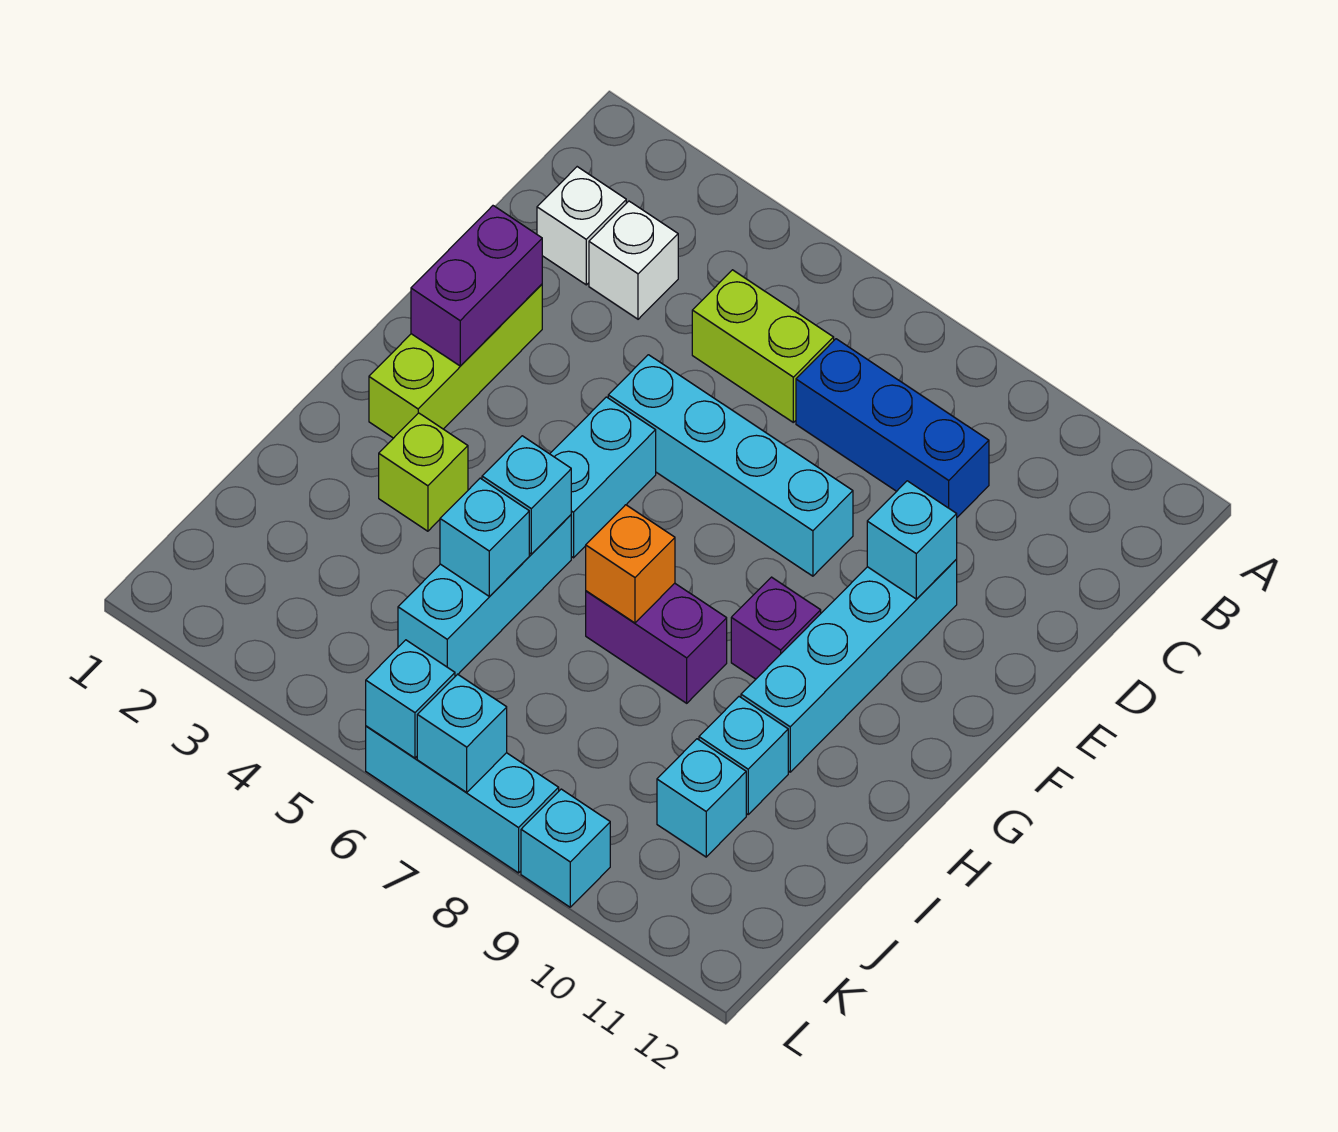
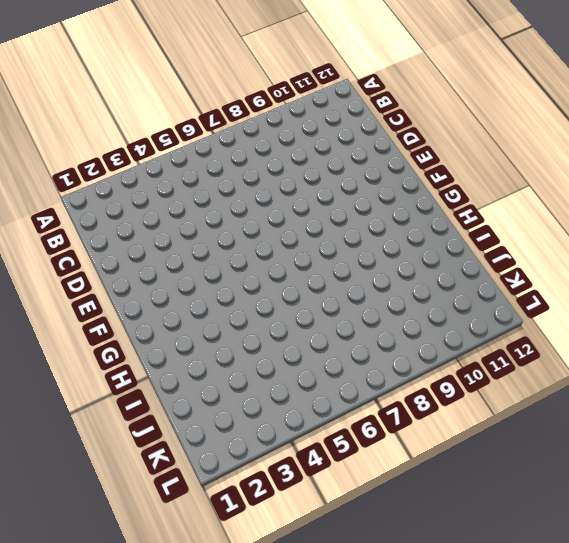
none -> white brick C2 level 1
none -> white brick C3 level 1
none -> lime brick C5:C6 level 1

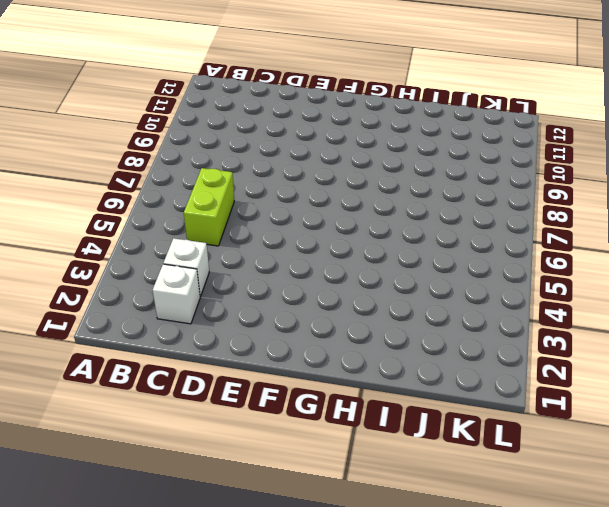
none -> blue brick C7:C9 level 1
none -> lime brick E2:G2 level 1
none -> cyan brick E5:E8 level 1

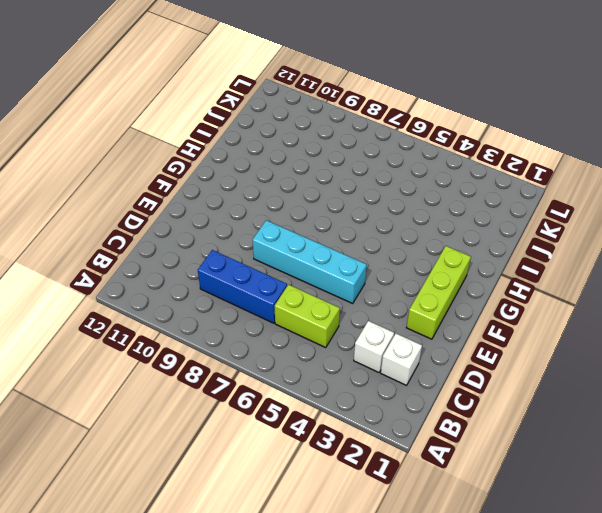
none -> cyan brick E10:H10 level 1
none -> cyan brick F5:G5 level 1
none -> purple brick G9 level 1

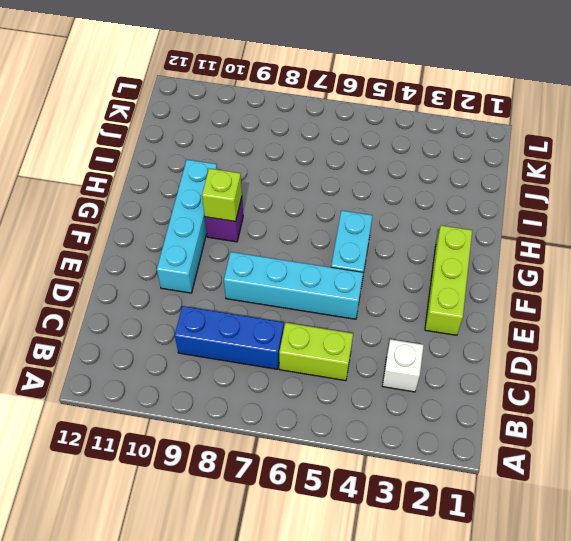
lime brick G9 level 2 -> lime brick H3 level 1
none -> white brick C2 level 1
none -> cyan brick H5:J5 level 1
none -> purple brick H7:H8 level 1

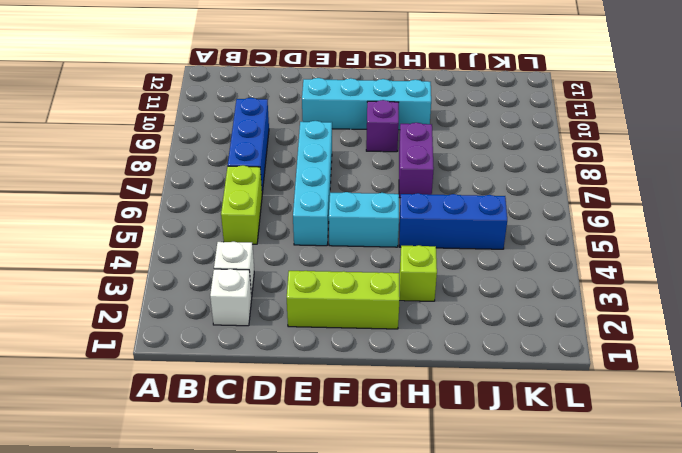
blue brick H5:J5 level 1 -> cyan brick H5:J5 level 1
none -> cyan brick I10 level 1
none -> cyan brick J10 level 1
none -> cyan brick L6:L8 level 1

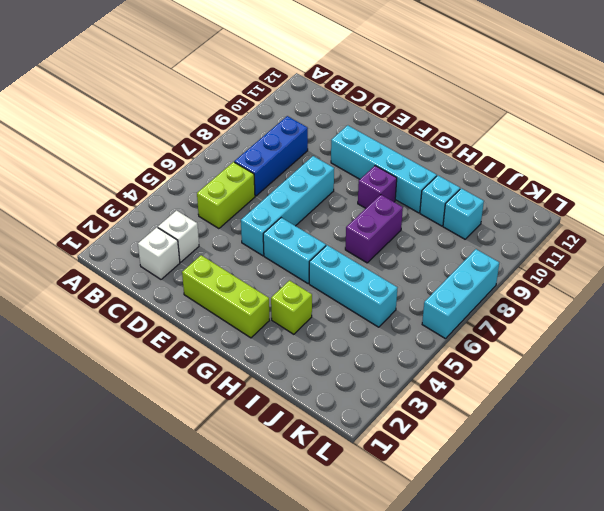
none -> cyan brick L9 level 1
none -> purple brick E2:F2 level 2
none -> cyan brick E10 level 2

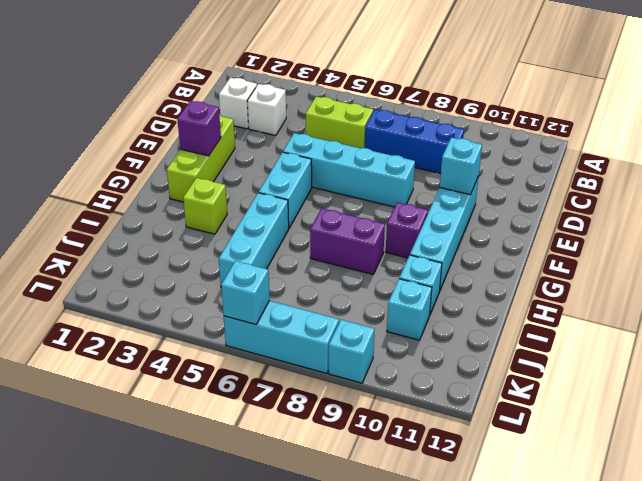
purple brick F2 level 2 -> purple brick E2:F2 level 2
none -> cyan brick H5 level 2
none -> orange brick H7 level 2
none -> cyan brick I5 level 2

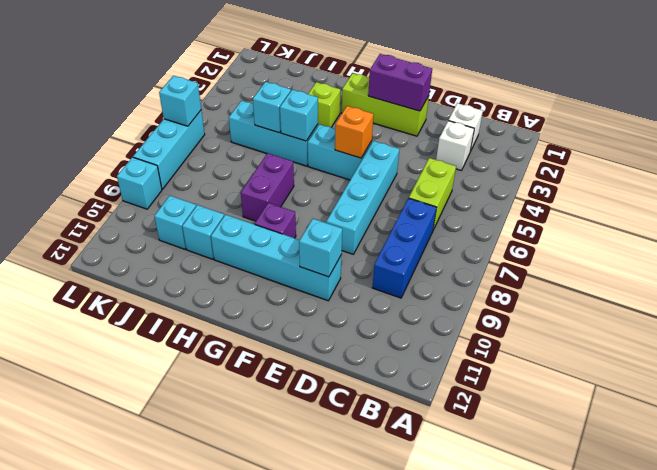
orange brick F5 level 2 -> orange brick H7 level 2
none -> cyan brick L7 level 2

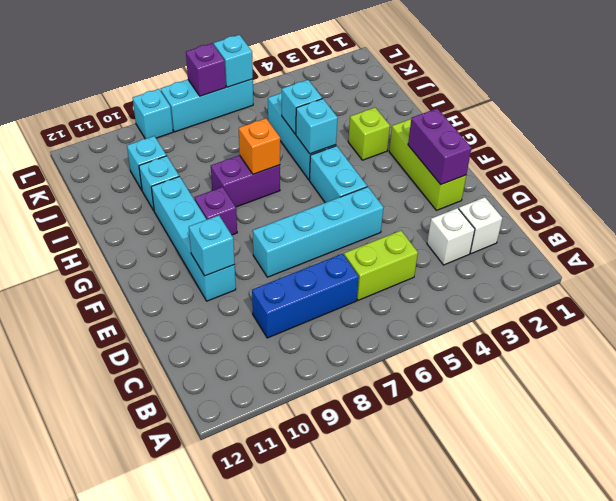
purple brick L7 level 2 -> cyan brick L7 level 2

